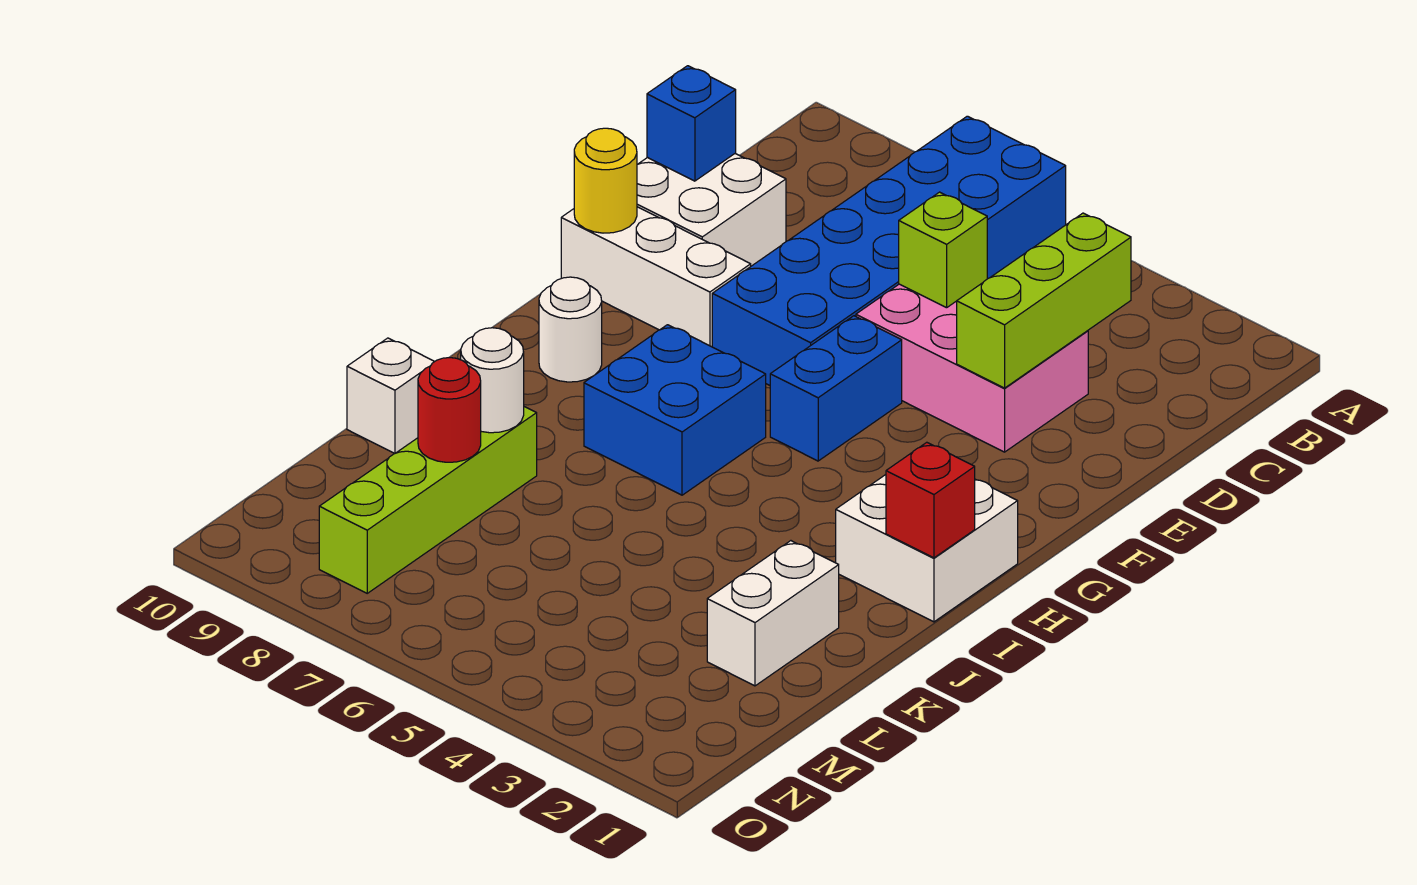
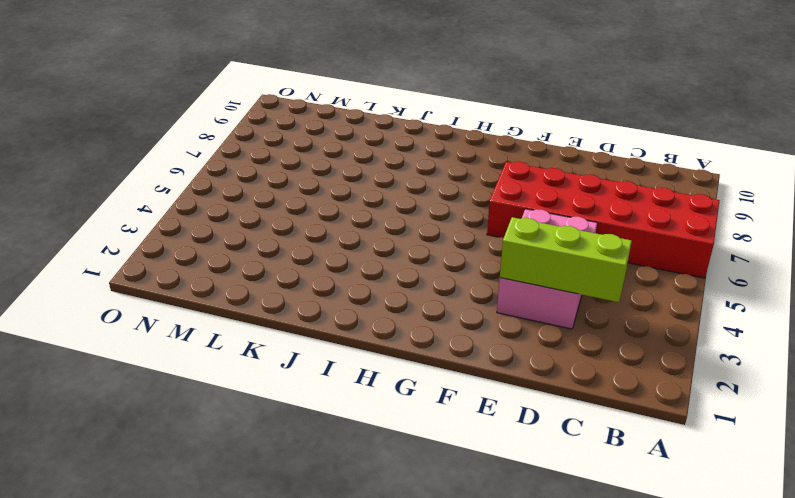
red brick A6:F7 level 1 -> blue brick A6:F7 level 1
none -> white brick D9:E10 level 1
none -> blue brick F5:G5 level 1
none -> white brick F8:F10 level 1

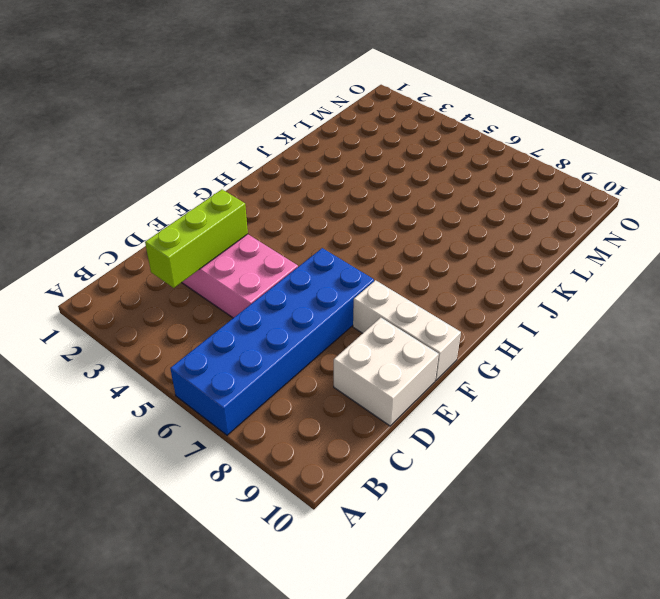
none -> blue brick F5:G5 level 1
none -> white brick H1:I2 level 1
none -> blue brick H6:I7 level 1

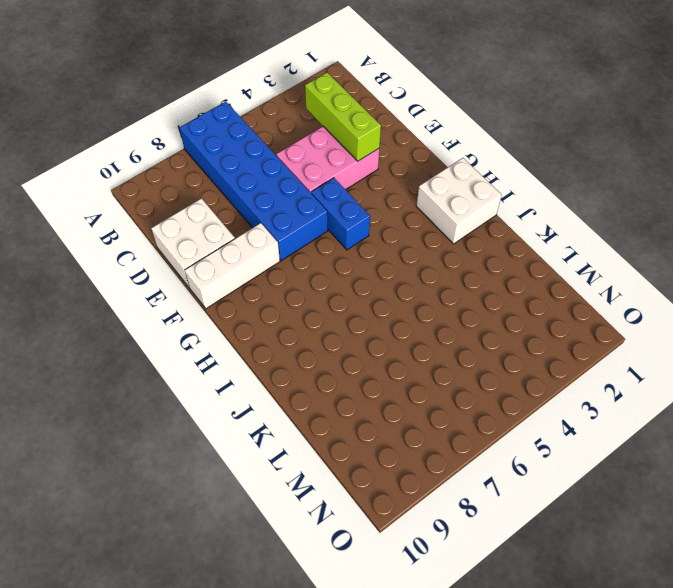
none -> blue brick H6:I7 level 1
none -> white round brick H9 level 1
none -> white brick K2:L2 level 1

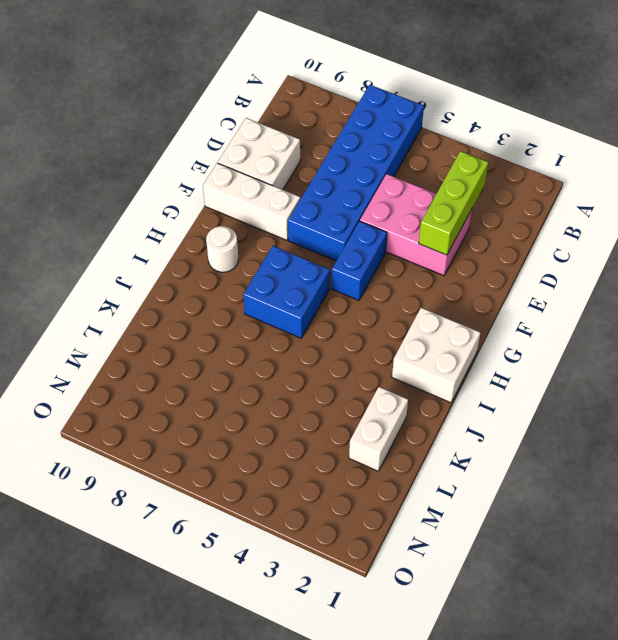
none -> lime brick K8:N8 level 1
none -> white brick K10 level 1
none -> lime brick D5 level 2

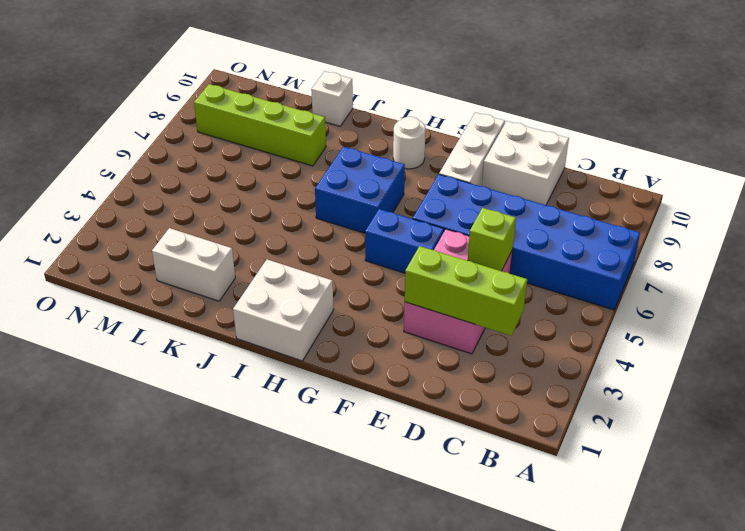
none -> blue brick D10 level 2
none -> yellow round brick F10 level 2
none -> red brick I1 level 2

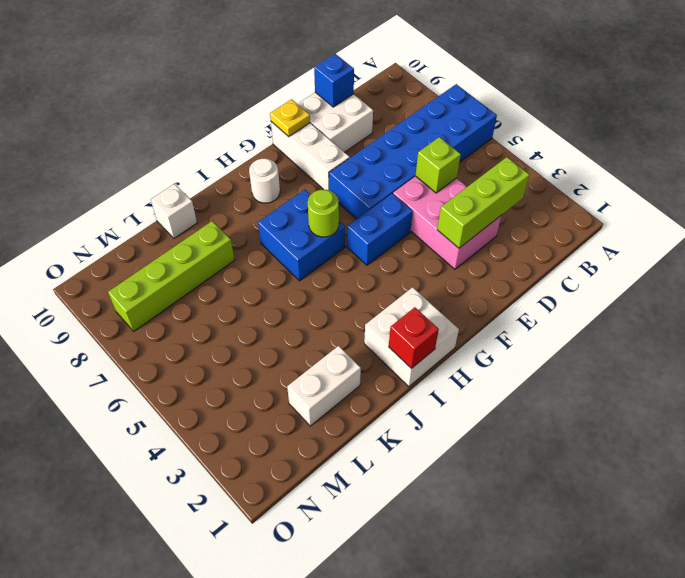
yellow plate F10 level 2 -> yellow round brick F10 level 2
lime round brick H6 level 2 -> none
none -> white round brick K8 level 2
none -> red round brick L8 level 2

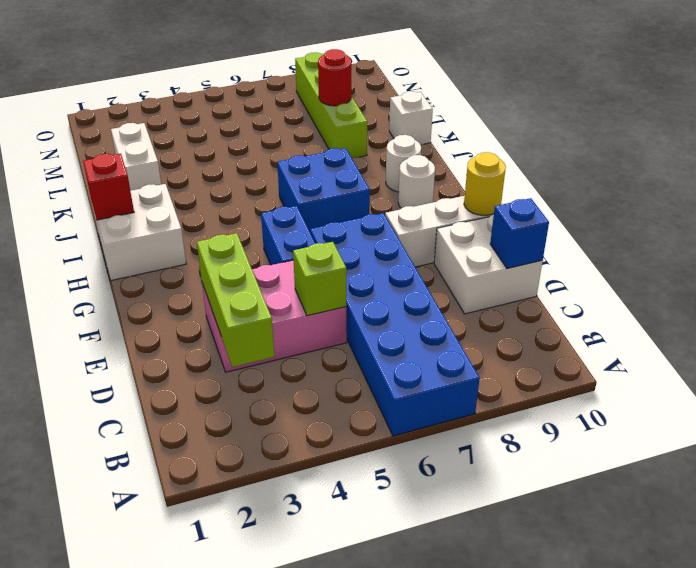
white round brick I9 level 1 -> white round brick K8 level 2

